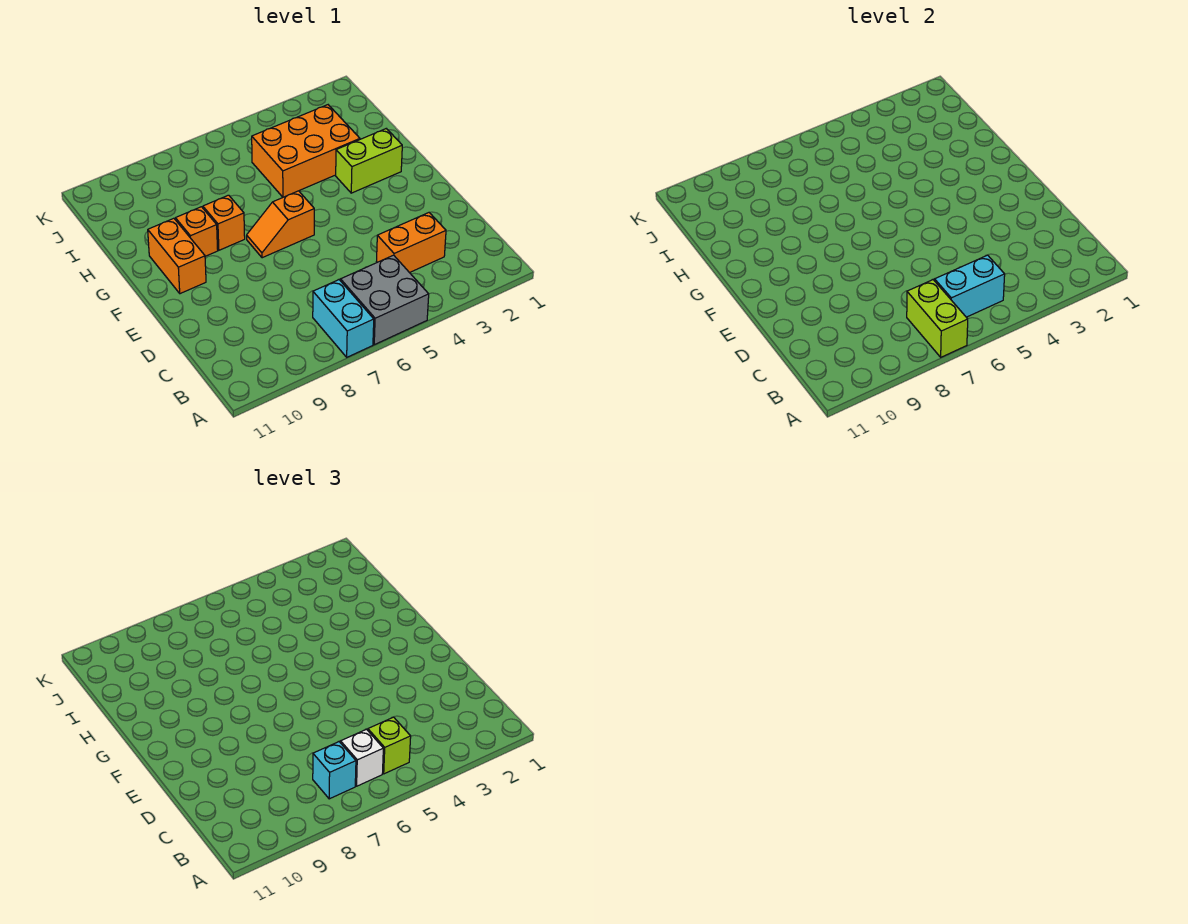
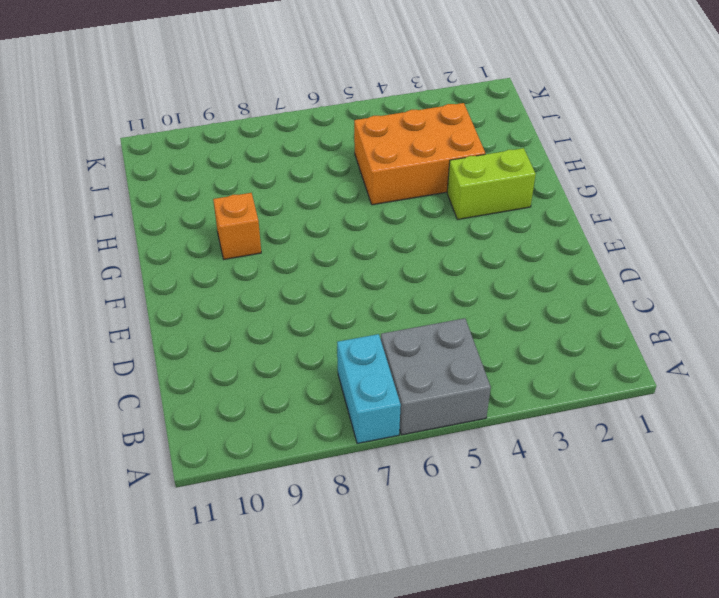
none -> orange brick C3:C4 level 1
none -> orange slope F6:F7 level 1 top 6
none -> orange brick F10:G10 level 1

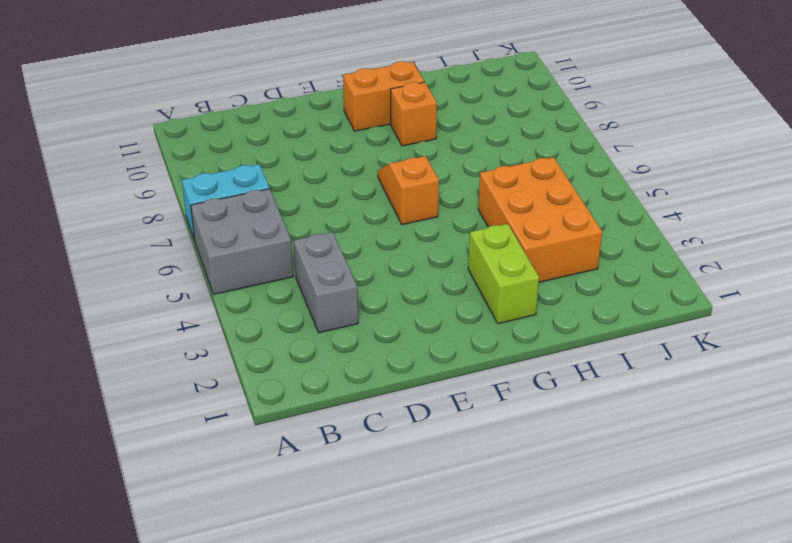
grey brick C3:C4 level 1 -> orange brick C3:C4 level 1
none -> orange brick G8 level 1
none -> lime brick A7:B7 level 2
none -> cyan brick B5:B6 level 2

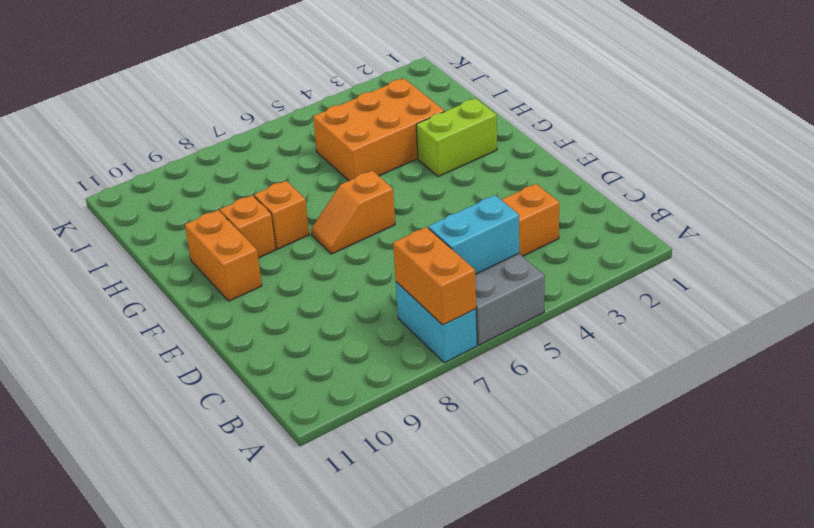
orange brick A7:B7 level 2 -> lime brick A7:B7 level 2
none -> lime brick B5 level 3
none -> white brick B6 level 3
none -> cyan brick B7 level 3

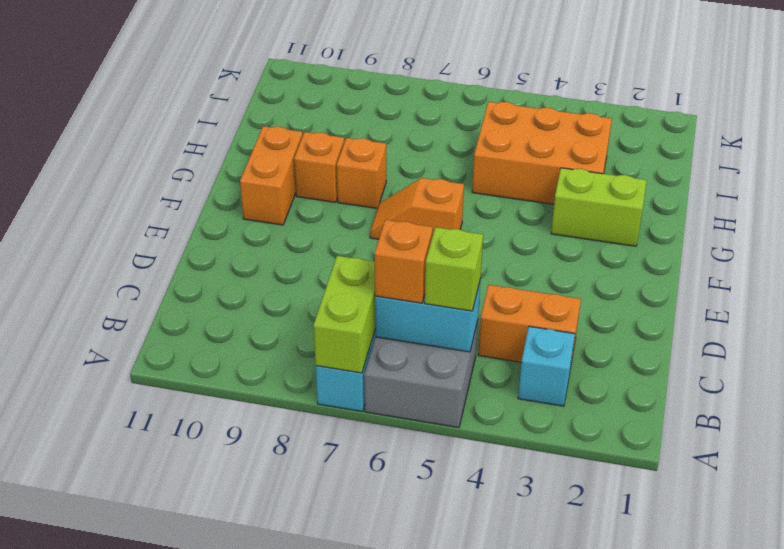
cyan brick B3 level 1 -> cyan brick B7 level 3
orange brick B6 level 3 -> white brick B6 level 3

